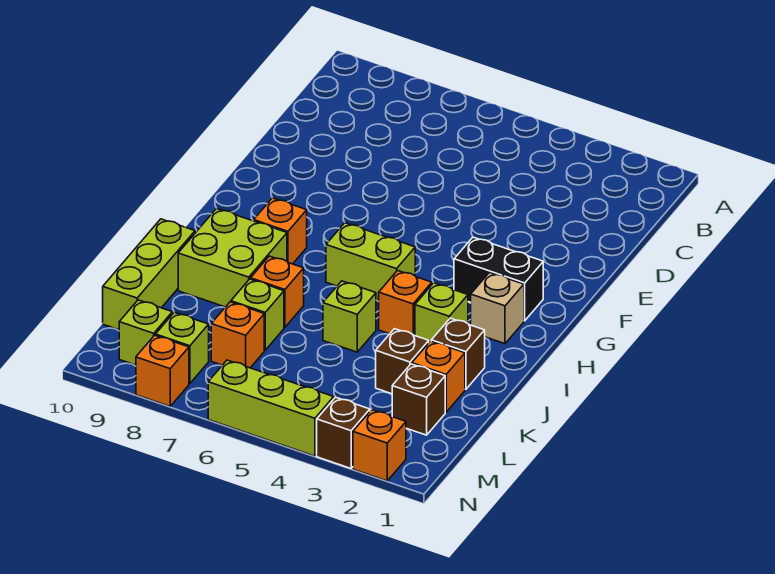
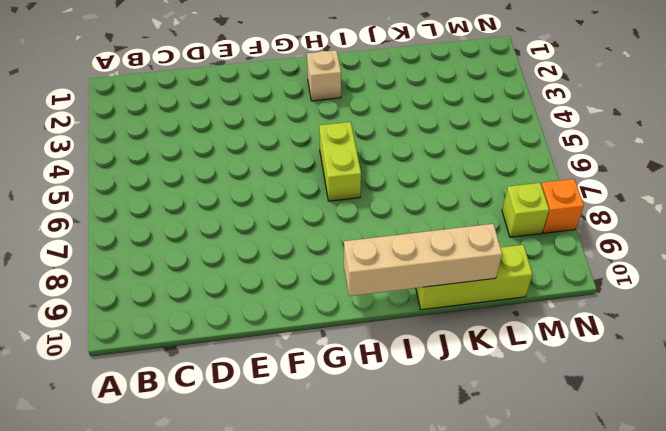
tan brick H10:K10 level 2 -> none
none -> black brick G2:G3 level 1
none -> orange brick H8 level 1
none -> lime brick I3 level 1

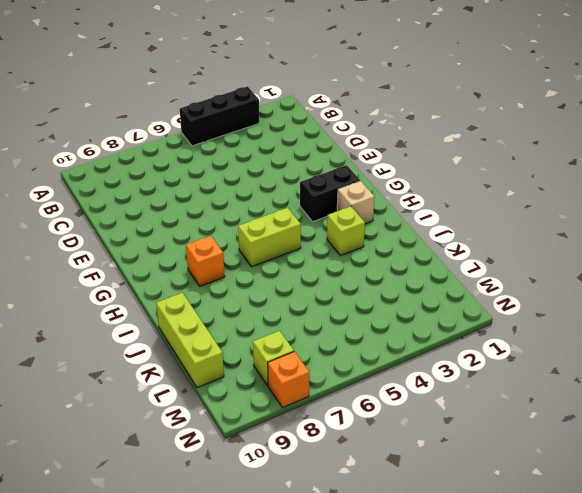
black brick A3:A5 level 1 -> none
none -> orange brick I4 level 1
none -> lime brick I8:J9 level 1
none -> brown brick J2 level 1

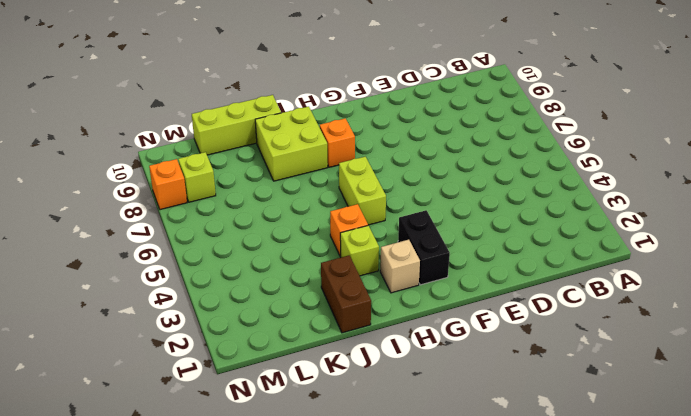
brown brick J1:J2 level 1 -> brown brick J2 level 1
none -> lime brick J5 level 1
none -> orange brick J7 level 1
none -> orange brick K2 level 1

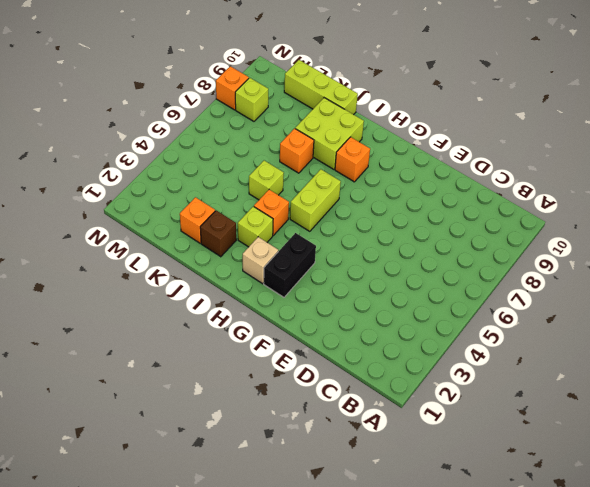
none -> brown brick K3 level 1
none -> lime brick K7 level 1
none -> brown brick L2 level 1

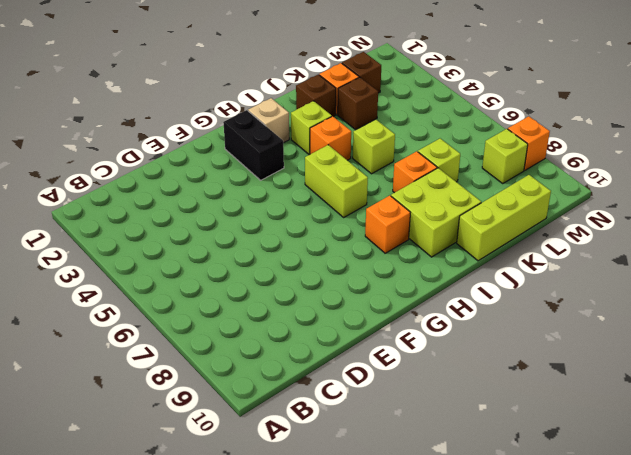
none -> orange brick L7 level 1
none -> lime brick M9 level 1
none -> orange brick N2 level 1

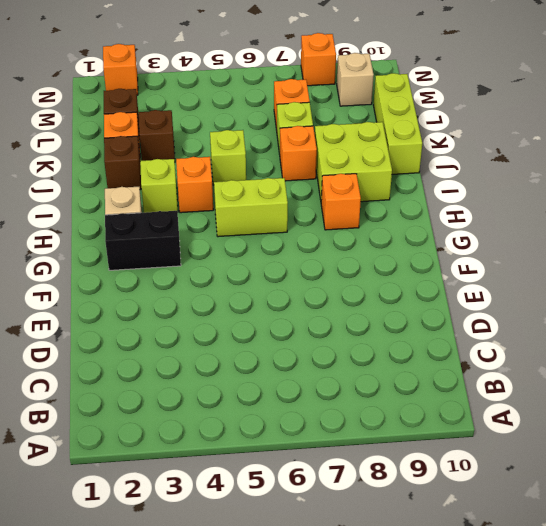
tan brick M9 level 1 -> lime brick M9 level 1
none -> lime brick M8 level 1
none -> brown brick N3 level 1
none -> lime brick N4:N6 level 1

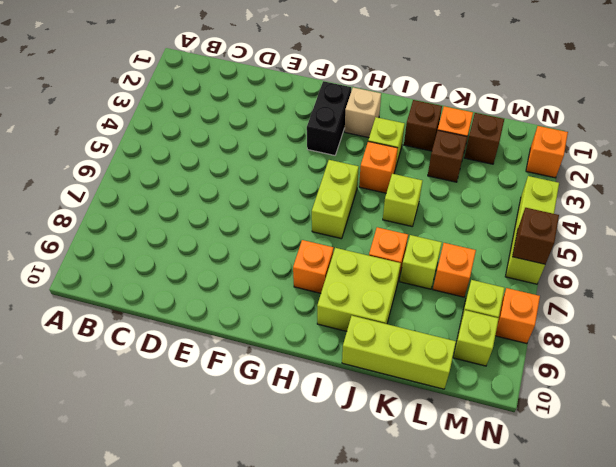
brown brick N6 level 2 -> brown brick N3 level 1

